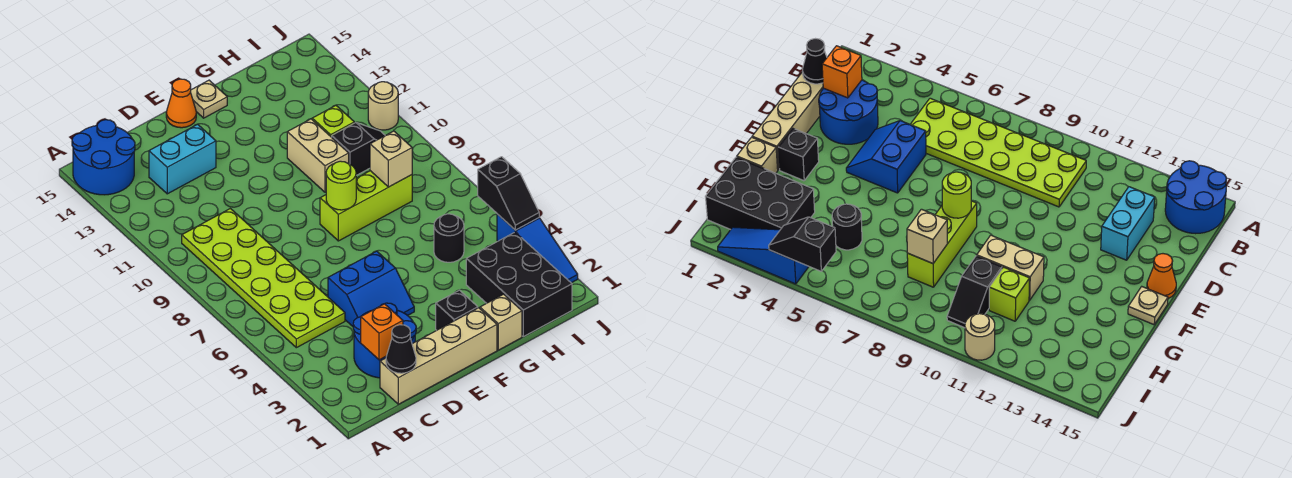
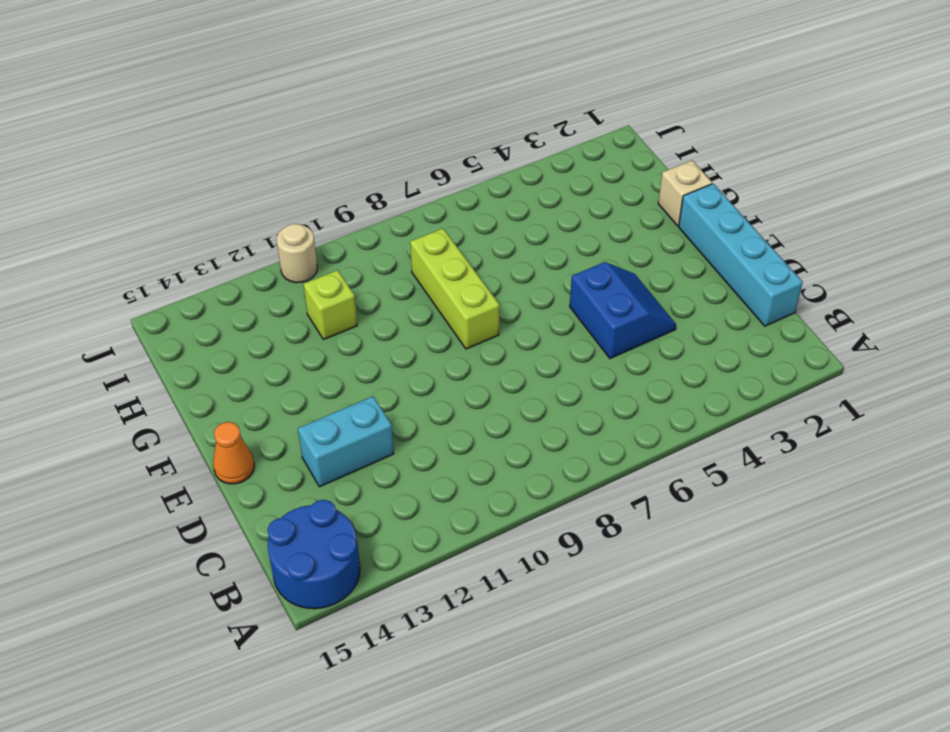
cyan brick C1:F1 level 1 -> tan brick C1:F1 level 1
cyan brick D12:D13 level 1 -> cyan brick C13:D13 level 1
none -> lime plate B5:C10 level 1
none -> blue round brick C2:D3 level 1
none -> black brick F2 level 1

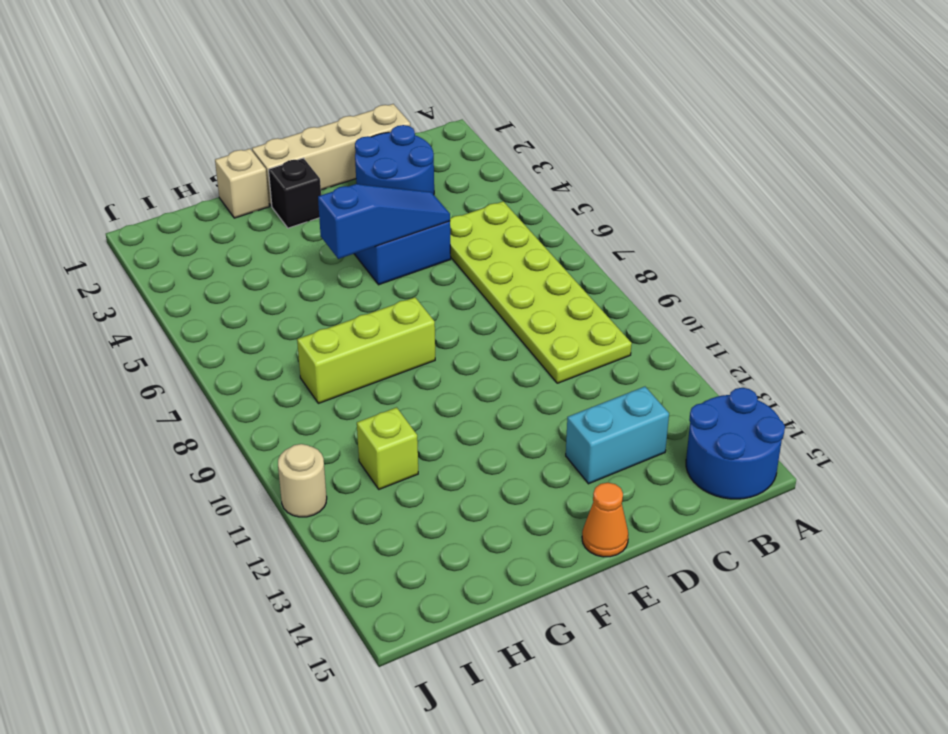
blue slope D5:F5 level 2 top F -> blue slope J2:J4 level 1 top 4
none -> tan plate F15 level 1
none -> tan brick G10:G11 level 1
none -> black brick H1:I3 level 1

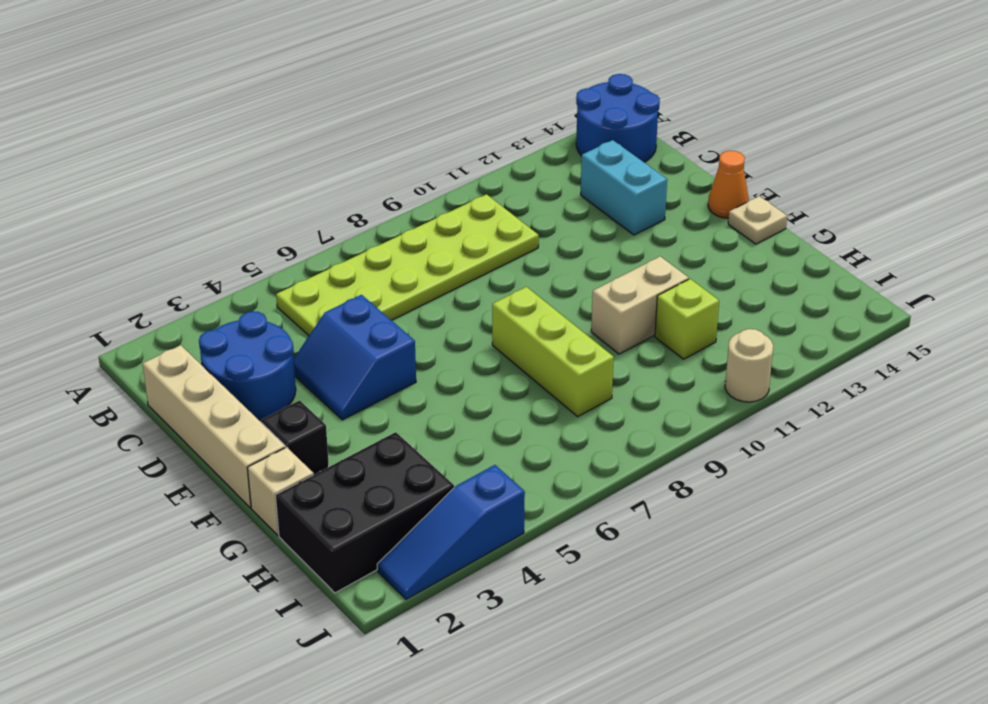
none -> black round brick H5 level 1
none -> black slope H10:I10 level 1 top H
none -> black cone C1 level 2

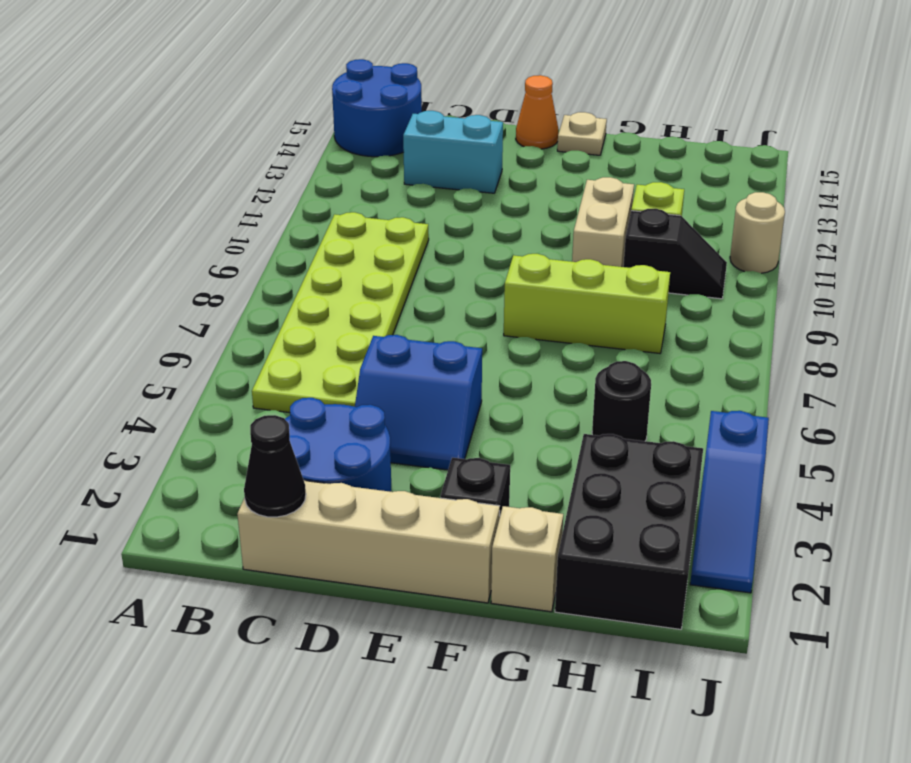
none -> orange brick C2 level 2
none -> lime round brick F8 level 2
none -> tan brick H8 level 2

